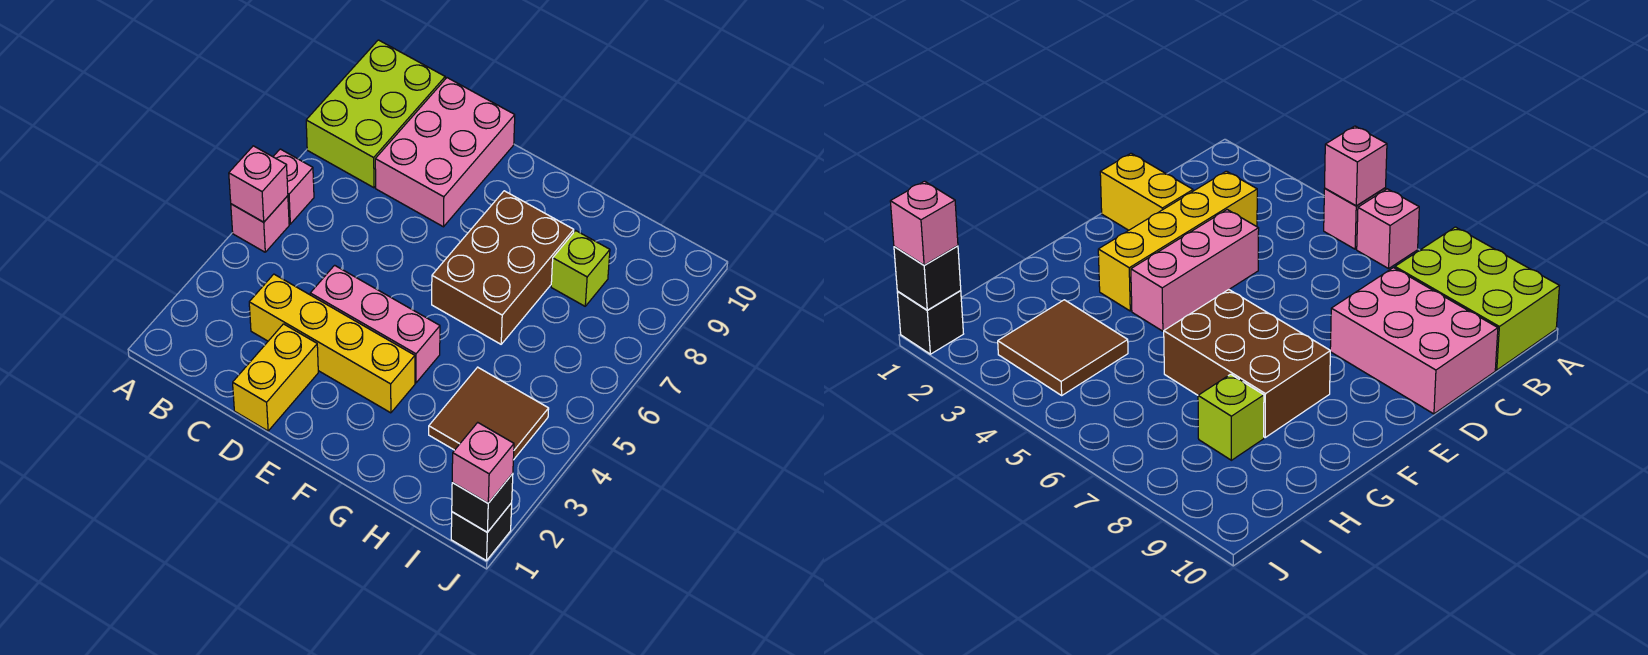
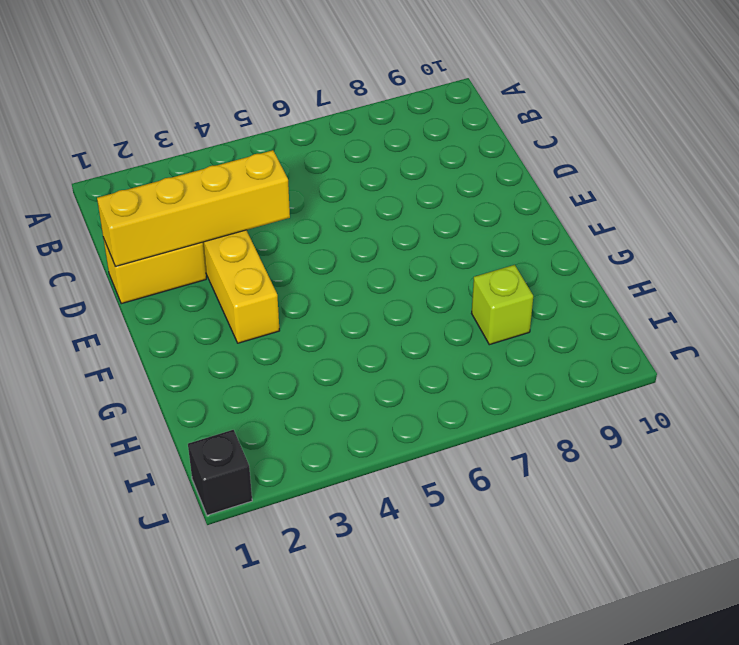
yellow brick D1:D4 level 2 -> none
none -> pink brick A5 level 1
none -> pink brick A6 level 1
none -> lime brick A8:B10 level 1

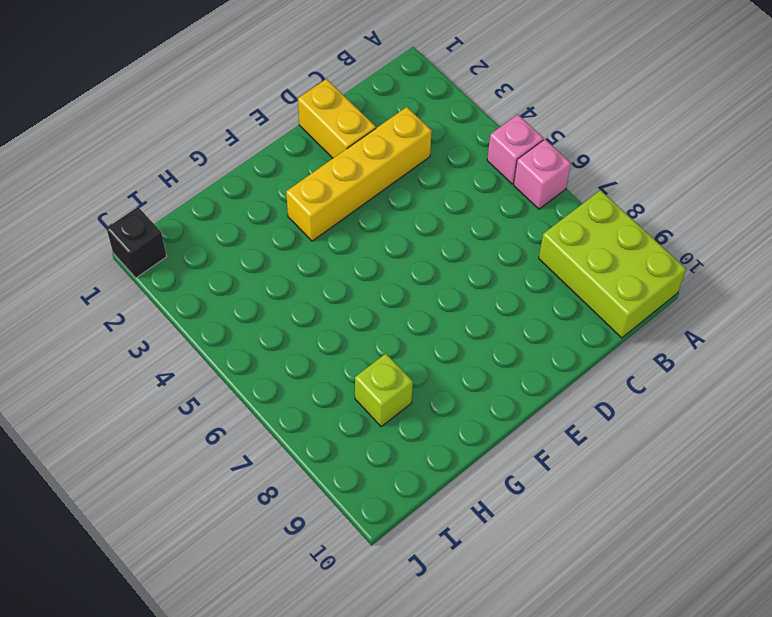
none -> pink brick C8:D10 level 1
none -> pink brick D4:F4 level 1
none -> brown brick F6:G8 level 1

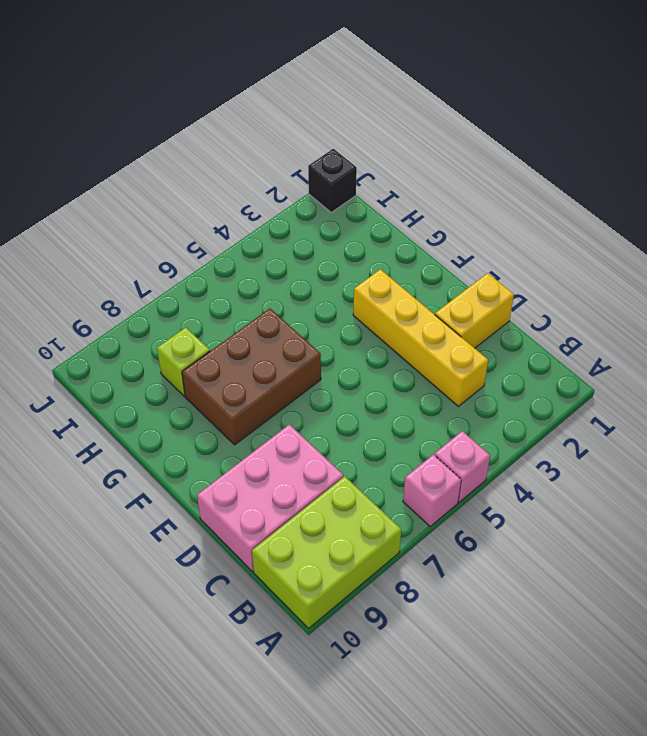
none -> pink brick D4:F4 level 1
none -> brown tile H3:I4 level 1
none -> pink brick A5 level 2

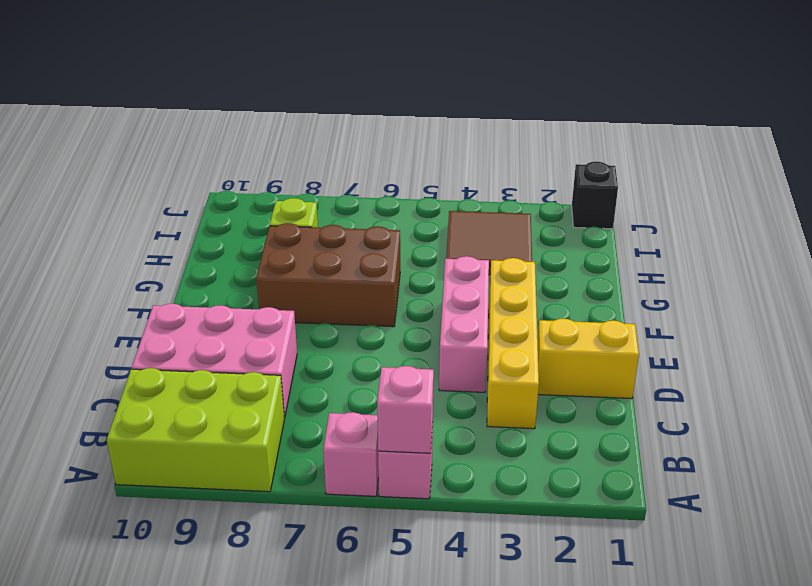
none -> black brick J1 level 2
none -> pink brick J1 level 3

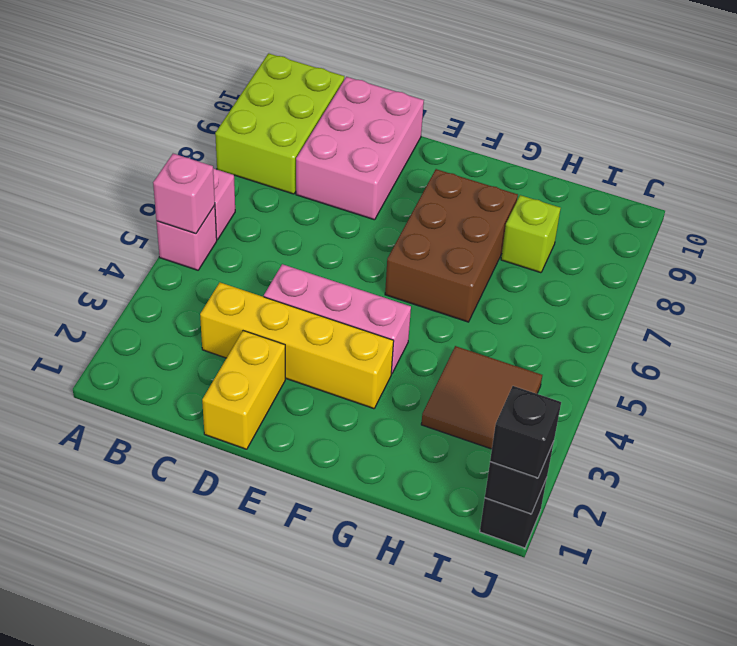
black brick J1 level 3 -> pink brick J1 level 3

